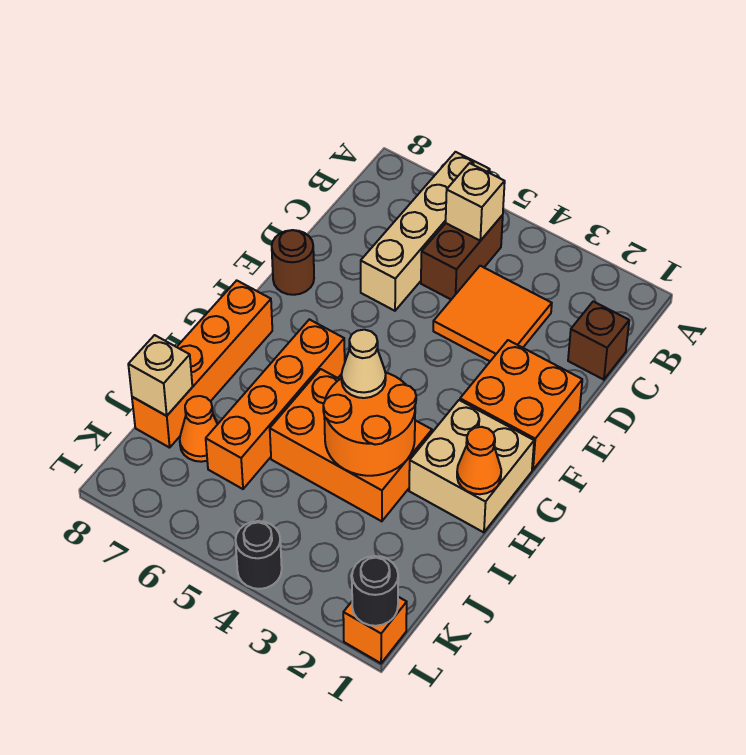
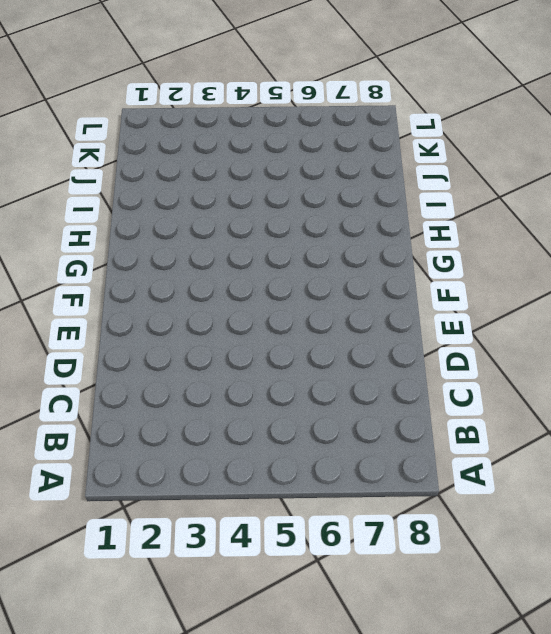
none -> tan brick A6:D6 level 1
none -> brown brick B5:C5 level 1
none -> brown brick C1 level 1

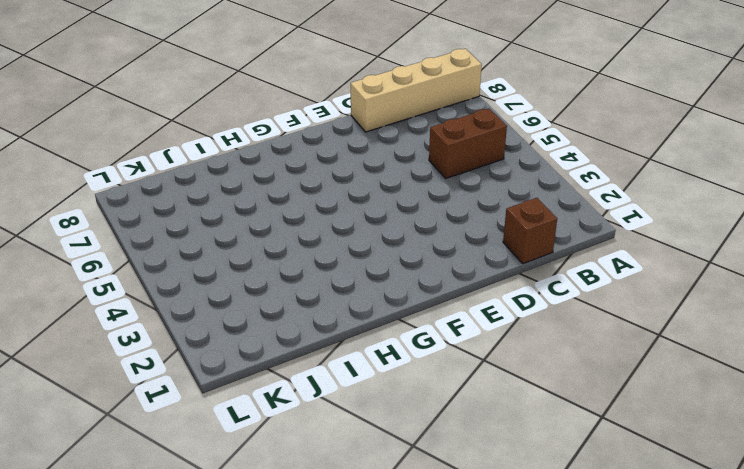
tan brick A8:D8 level 1 -> tan brick A6:D6 level 1
none -> orange tile C3:D4 level 1
none -> orange brick E1:F2 level 1
none -> brown round brick E8 level 1

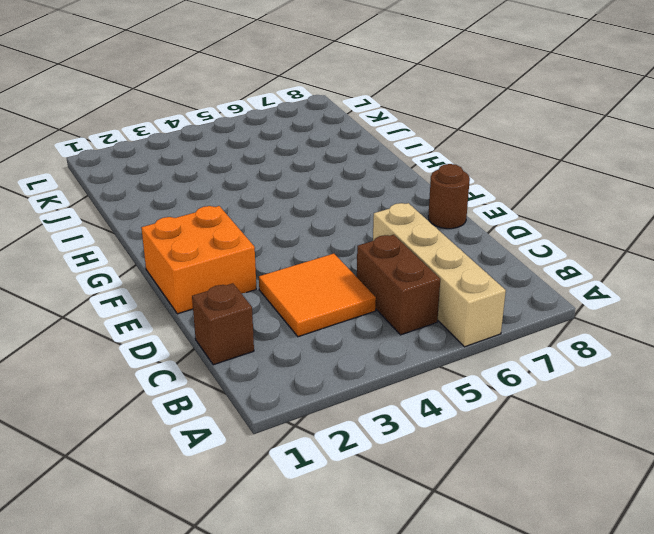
none -> tan brick G1:H2 level 1
none -> orange brick G6:J6 level 1
none -> orange brick G8:J8 level 1

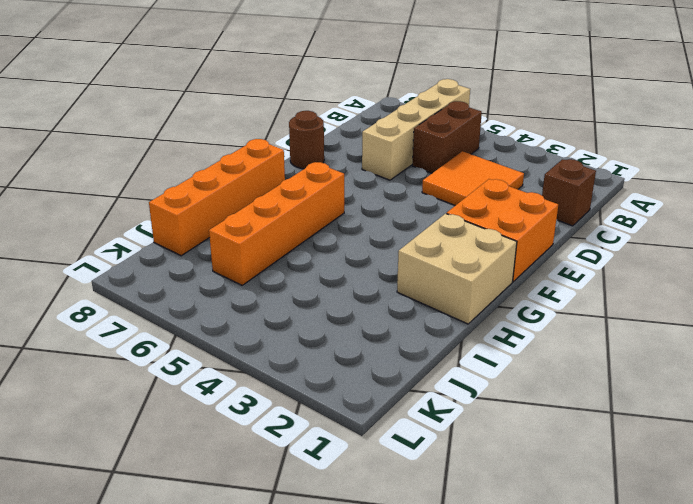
none -> orange brick H3:I5 level 1
none -> orange cone J7 level 1
none -> orange brick L1 level 1

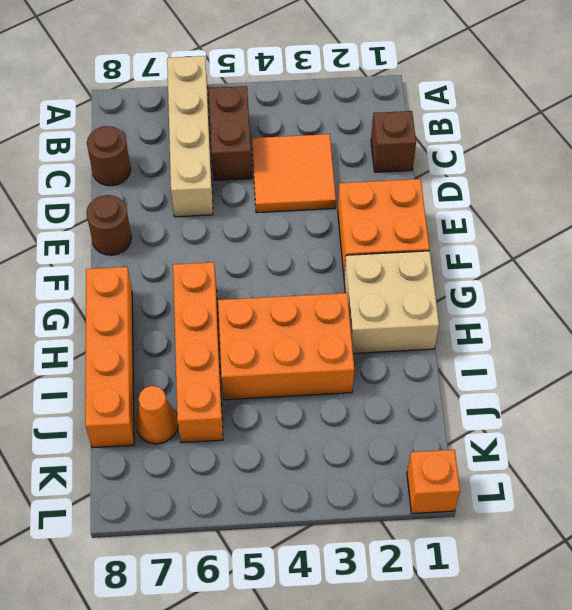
brown round brick C8 level 1 -> none
none -> black round brick L4 level 1
none -> tan brick B5 level 2
none -> orange cone H1 level 2

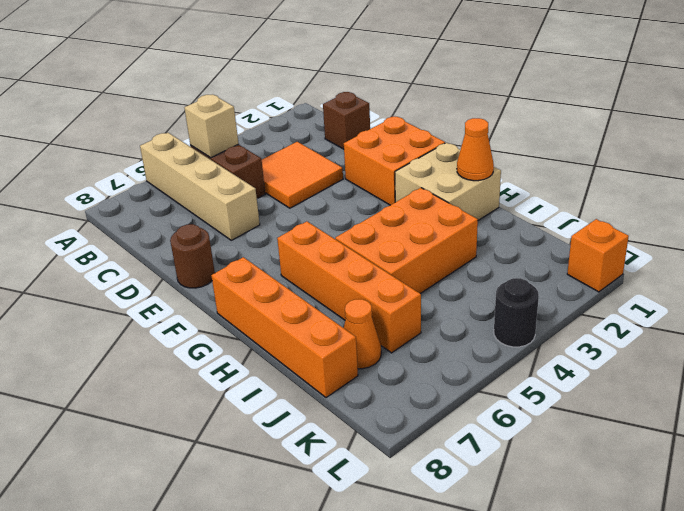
none -> orange round brick H3:I4 level 2
none -> tan brick J8 level 2
none -> black round brick L1 level 2

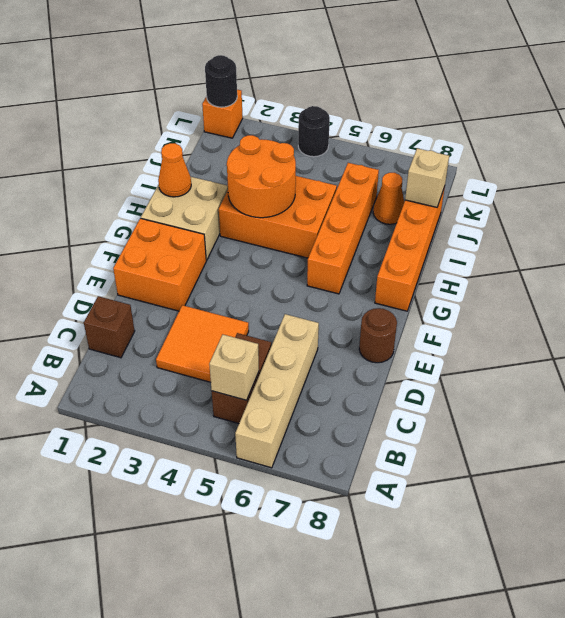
none -> tan cone H4 level 3

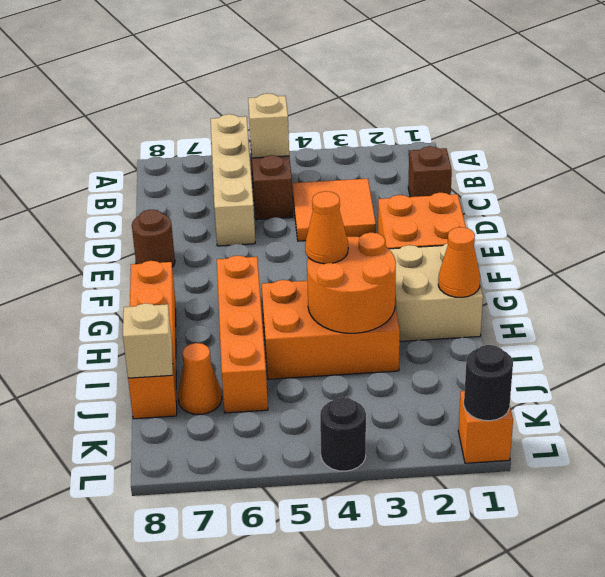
orange cone H4 level 3 -> tan cone H4 level 3

